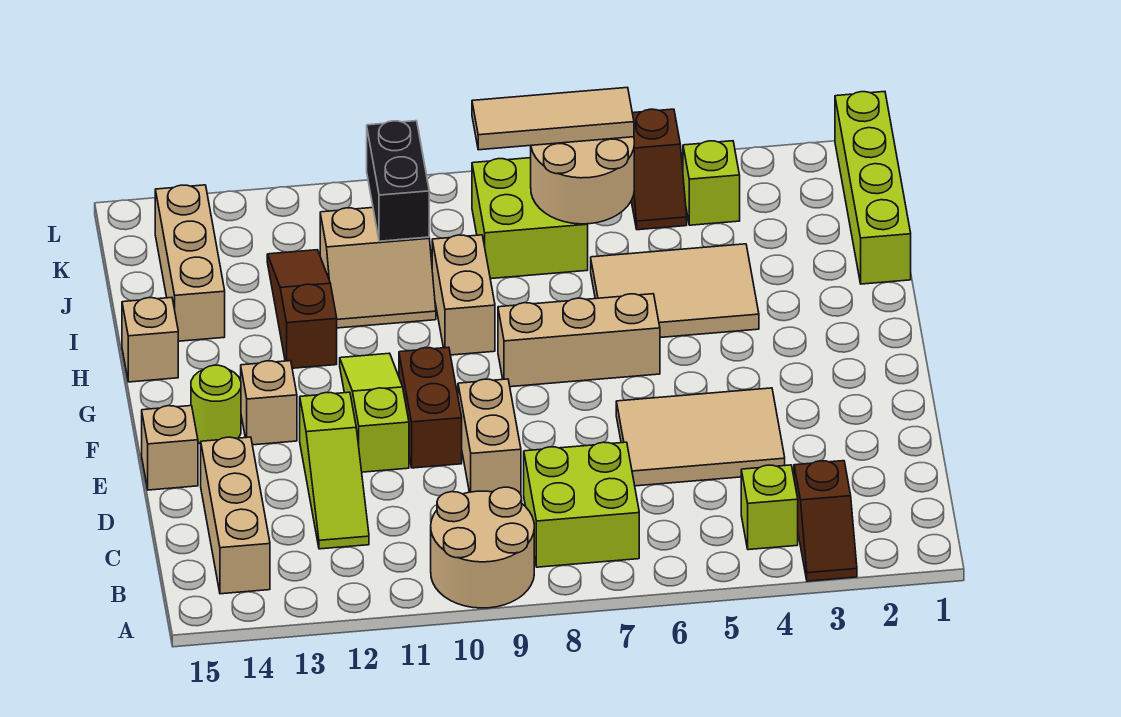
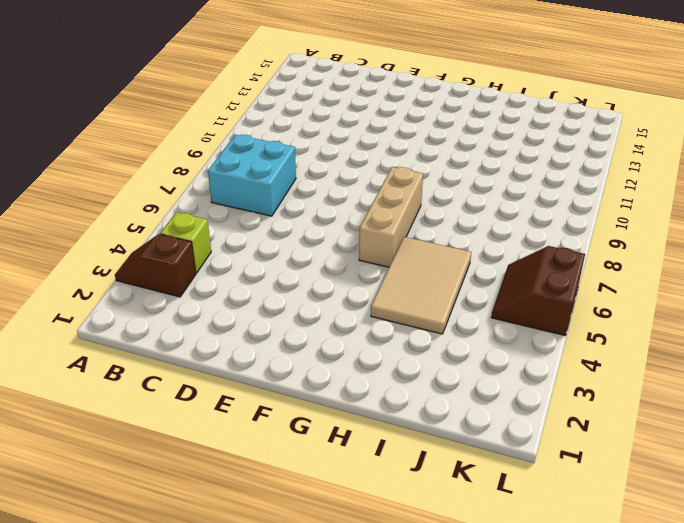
cyan brick B7:C8 level 1 -> lime brick B7:C8 level 1
brown slope K5:L6 level 1 top L -> brown slope K5:L5 level 1 top L
none -> tan round brick A9:B10 level 1
none -> tan brick B14:D14 level 1
none -> lime slope C12:E12 level 1 top E

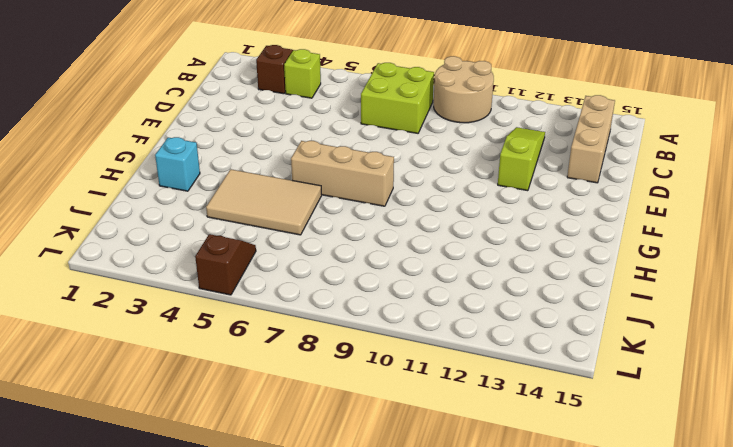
cyan brick H2 level 1 -> none
none -> tan tile D4:E6 level 1
none -> tan brick D9:E9 level 1
none -> brown brick E10:F10 level 1

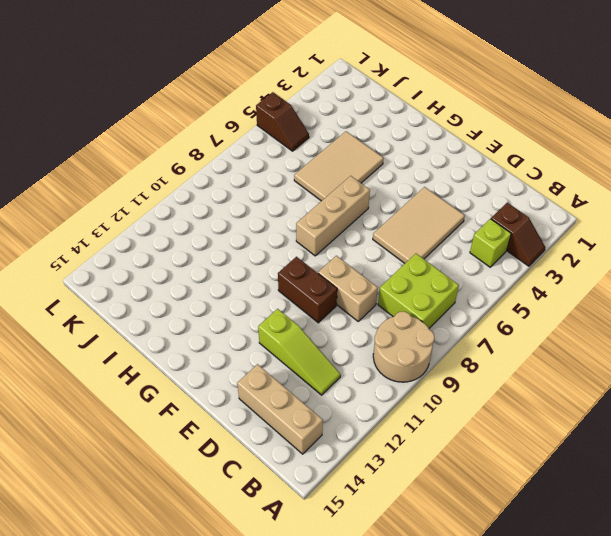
none -> lime slope E11:G11 level 1 top E
none -> tan brick E15 level 1
none -> tan brick F13 level 1

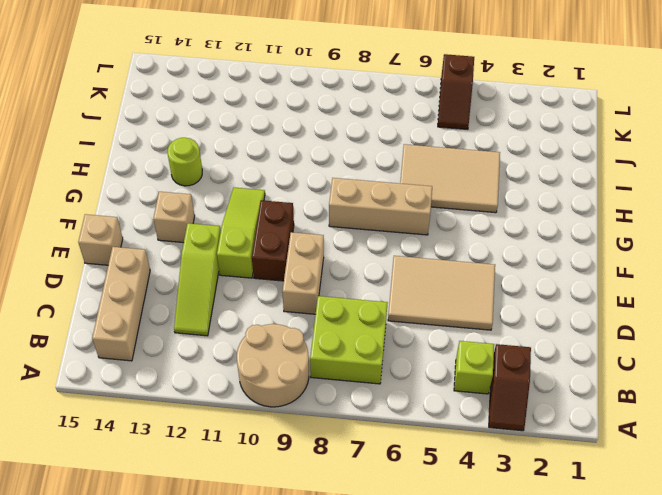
lime round brick H13 level 1 -> lime round brick F14 level 1
none -> tan brick H9:I9 level 1
none -> brown slope H12:J12 level 1 top H
none -> tan brick H15 level 1

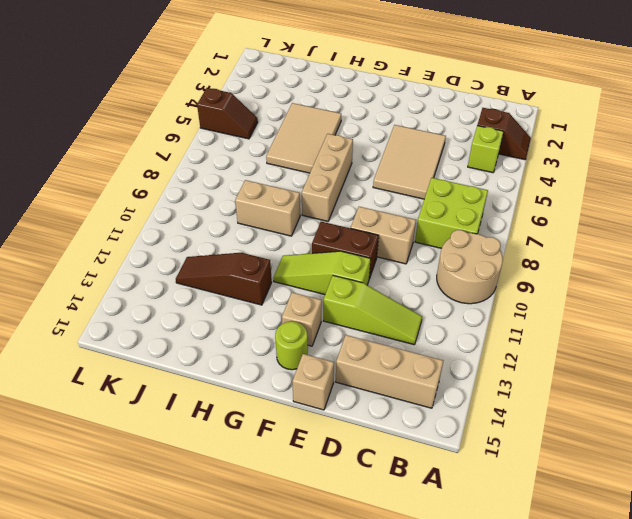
none -> tan brick H15 level 1
none -> lime brick I1:L1 level 1
none -> tan slope I10:J11 level 1 top J

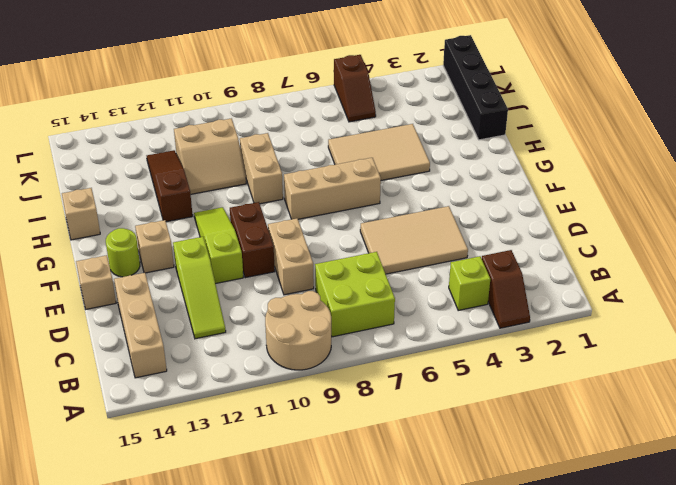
black brick I1:L1 level 1 -> lime brick I1:L1 level 1
none -> tan brick I14:K14 level 1
none -> lime brick J7:K8 level 1
none -> lime brick K4 level 1

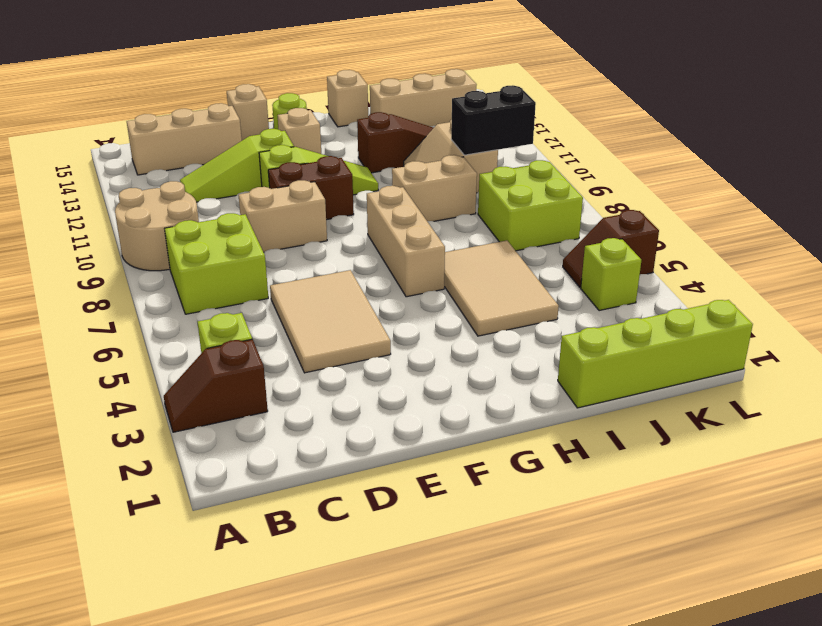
none -> tan round brick J6:K7 level 2
none -> tan tile K6:K8 level 3

